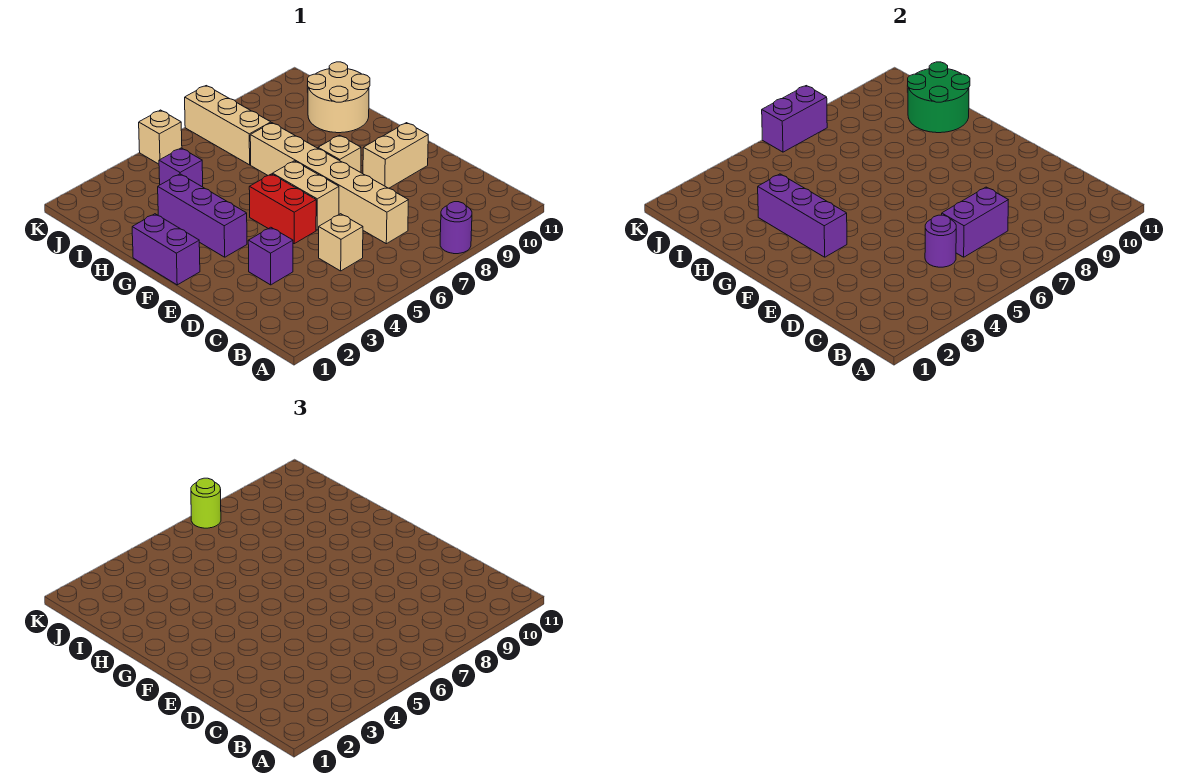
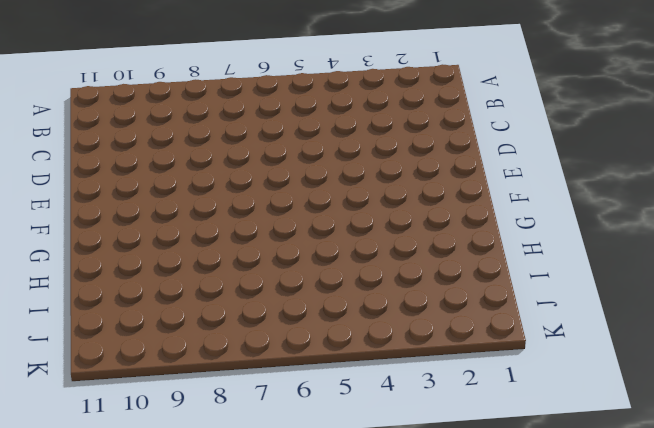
none -> purple round brick A8 level 1
none -> tan brick C5 level 1
none -> tan brick C7:H7 level 1

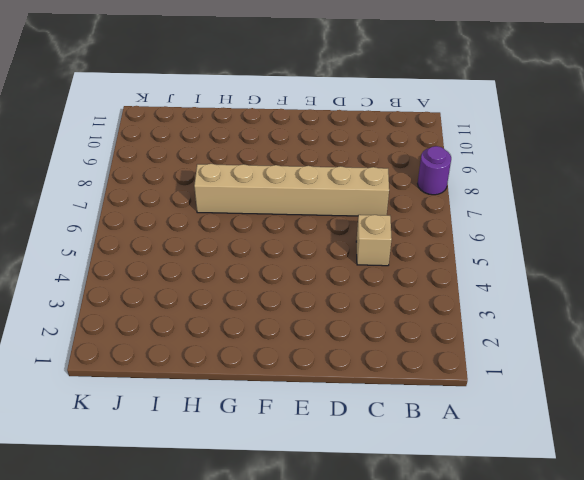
none -> purple brick D3 level 1
none -> red brick E5:F5 level 1
none -> tan brick E6:F6 level 1

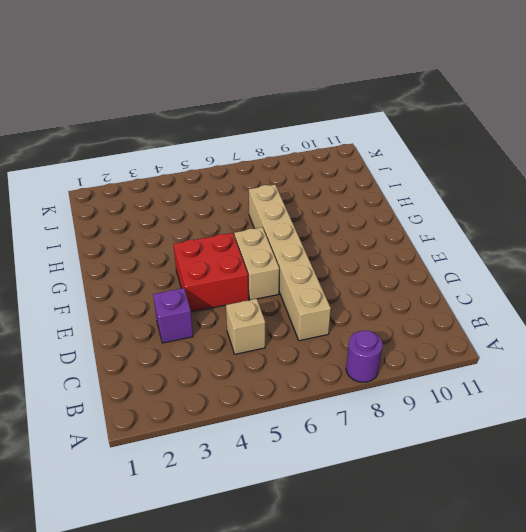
red brick E4:F5 level 1 -> red brick E5:F5 level 1
none -> tan brick E9:E10 level 1
none -> purple brick F1:G1 level 1
none -> purple brick F3:H3 level 1

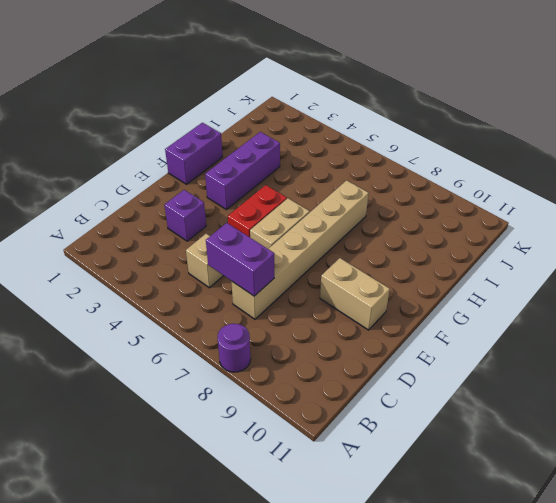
none -> tan brick F8 level 1
none -> tan round brick H10:I11 level 1
none -> purple brick I4 level 1

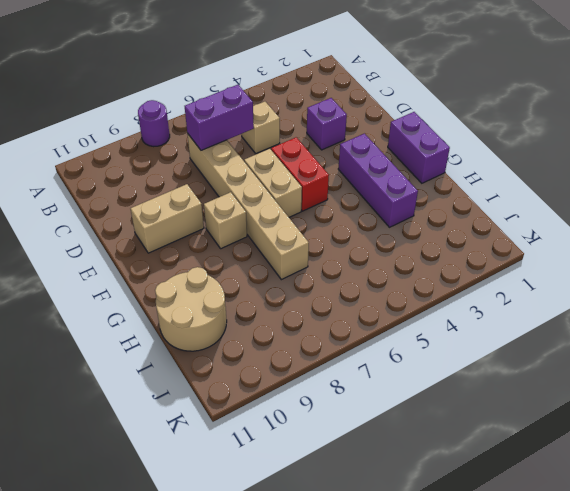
none -> purple brick I4 level 1
none -> tan brick I7:K7 level 1
none -> tan brick K5 level 1

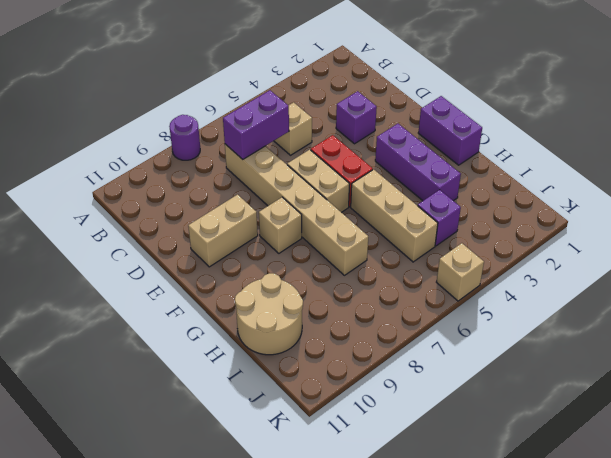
tan brick G5:I5 level 1 -> tan brick I7:K7 level 1
none -> purple round brick C5 level 2
none -> purple brick F3:H3 level 2
none -> green round brick H10:I11 level 2

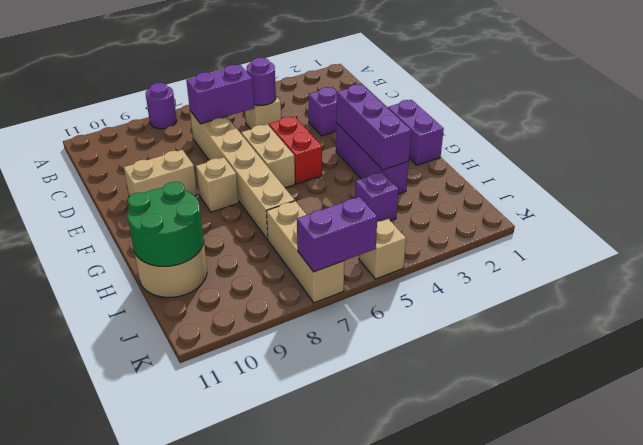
none -> lime round brick K7 level 3

